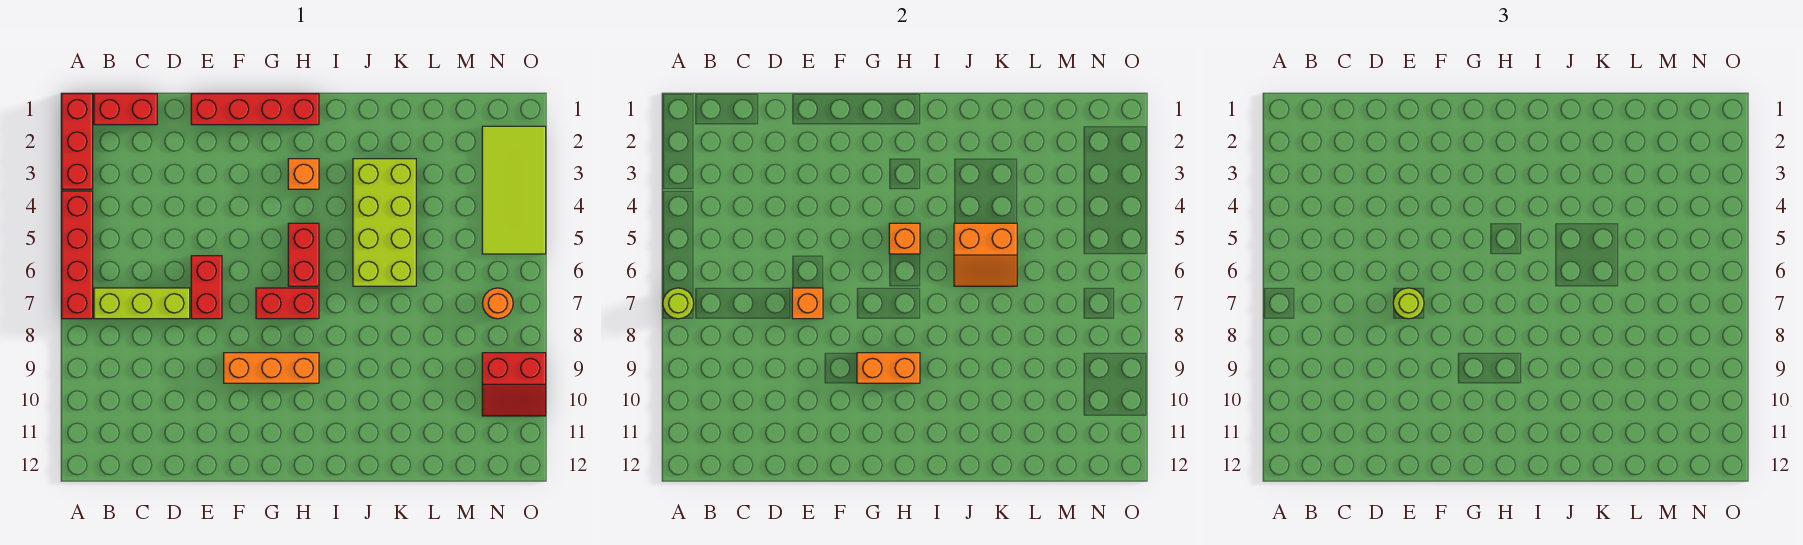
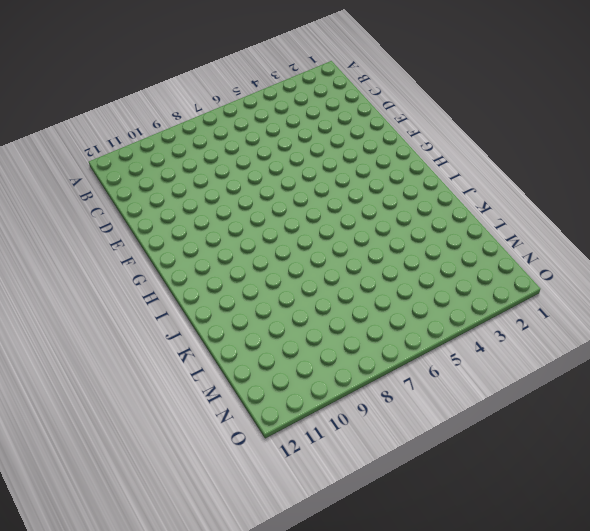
none -> red brick A1:A3 level 1
none -> red brick A4:A7 level 1
none -> red brick B1:C1 level 1

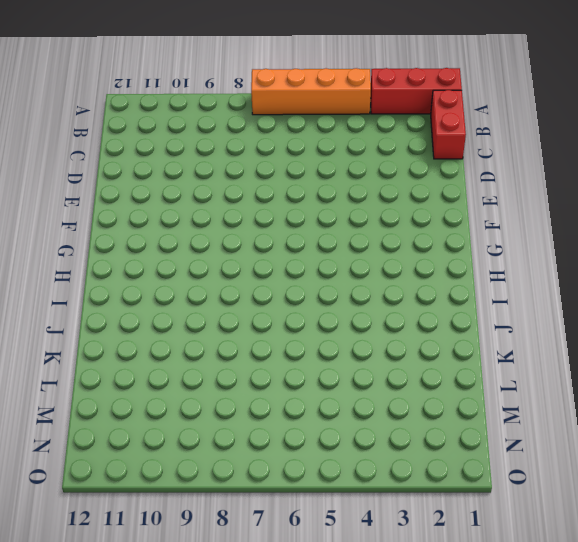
orange brick A4:A7 level 1 -> red brick A4:A7 level 1
none -> lime brick B7:D7 level 1
none -> red brick E1:H1 level 1
none -> red brick E6:E7 level 1

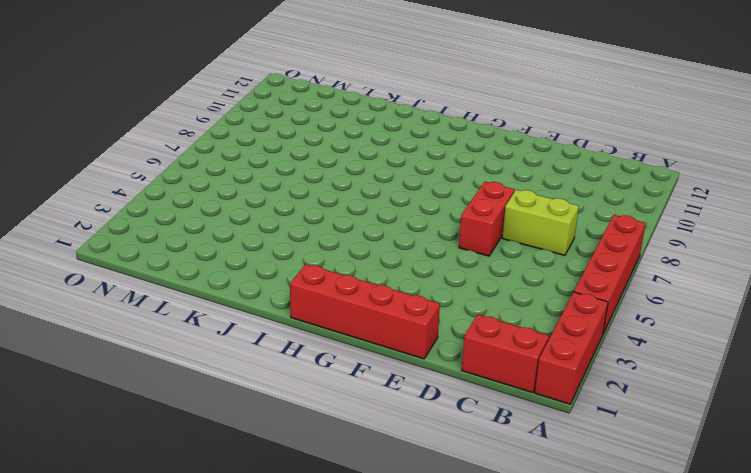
lime brick C7:D7 level 1 -> lime brick B7:D7 level 1
none -> orange brick F9:H9 level 1
none -> red brick G7:H7 level 1
none -> orange brick H3 level 1

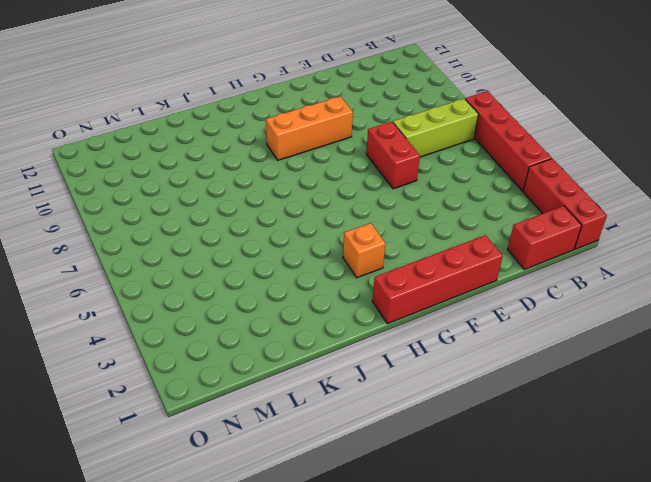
none -> red brick G7:H7 level 1
none -> red brick H5:H6 level 1
none -> lime brick J3:K6 level 1

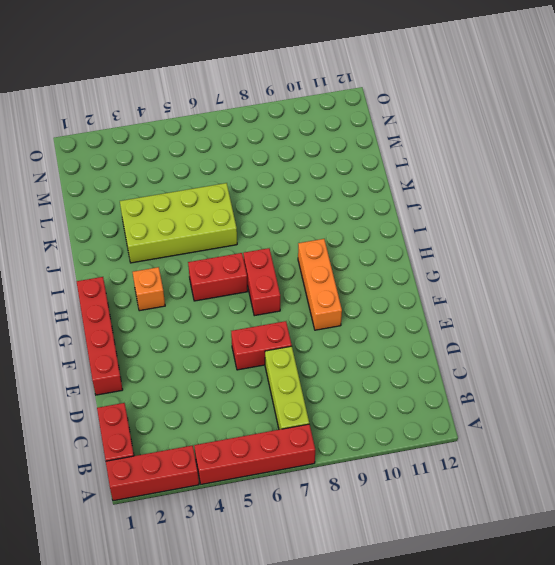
none -> lime tile N2:O5 level 1
none -> orange round brick N7 level 1
none -> red slope N9:O10 level 1 top 9

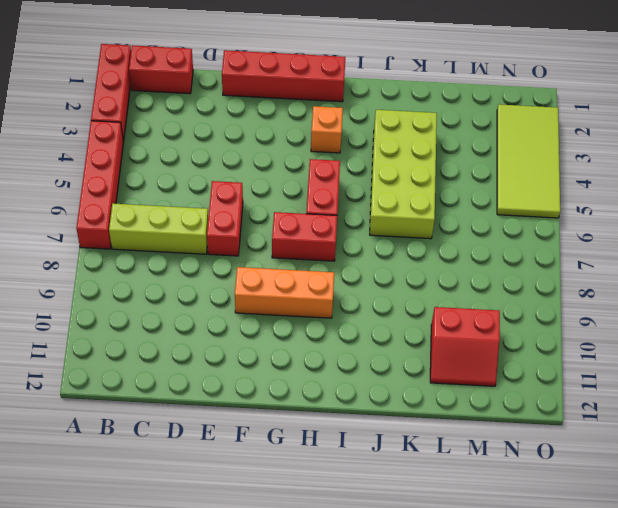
red slope L10:M11 level 1 top 10 -> red slope N9:O10 level 1 top 9
none -> orange round brick N7 level 1
none -> lime round brick A7 level 2
none -> orange brick E7 level 2

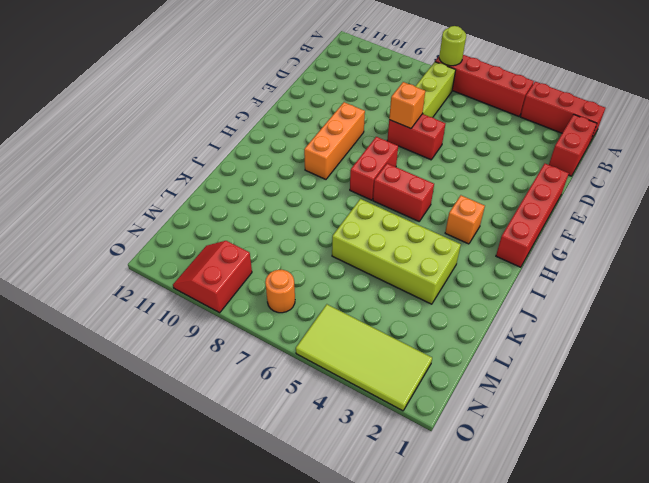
none -> orange brick G9:H9 level 2
none -> orange brick H5 level 2
none -> orange slope J5:K6 level 2 top 5

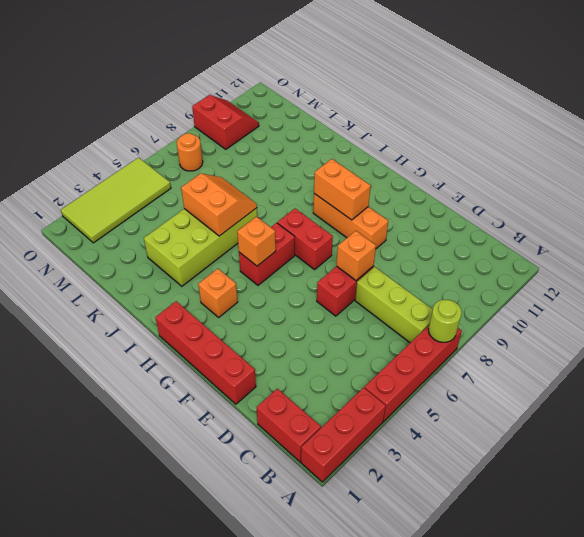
none -> lime round brick E7 level 3

